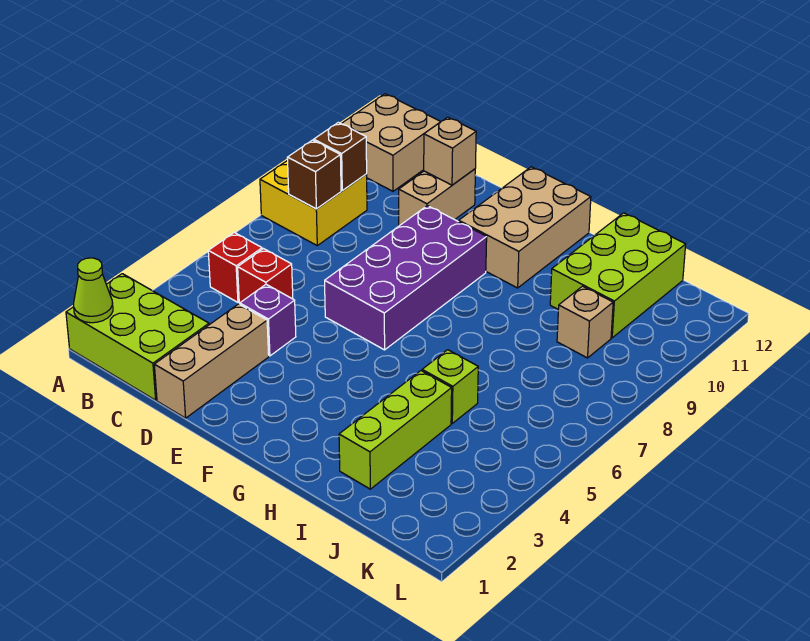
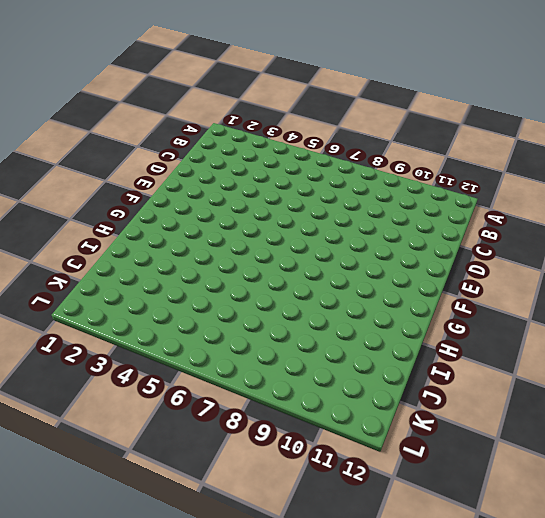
none -> lime brick A1:C2 level 1
none -> yellow brick A8:B9 level 1
none -> tan brick A11:B12 level 1

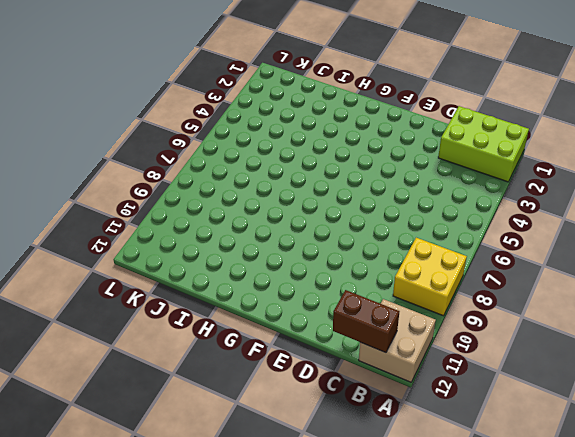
brown brick B12:C12 level 2 -> none
none -> red brick B5 level 1
none -> red brick C5 level 1
none -> tan brick D1:D3 level 1

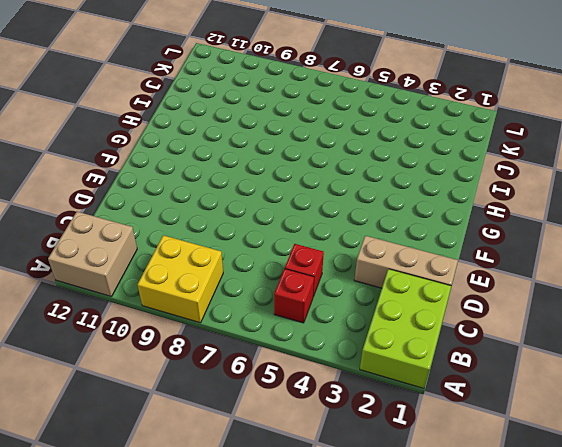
none -> purple brick D4 level 1
none -> tan brick D10:D11 level 1
none -> purple brick E6:F9 level 1

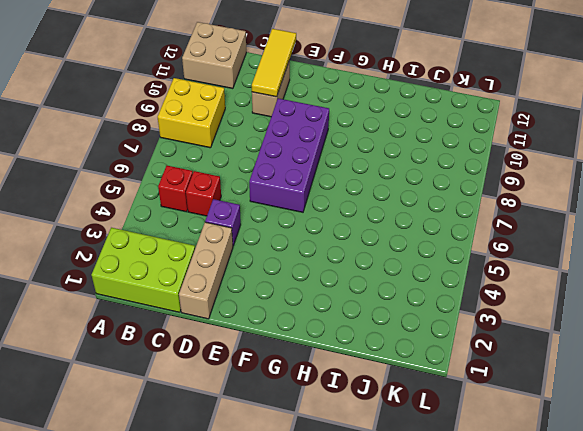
yellow tile D10:D12 level 2 -> tan brick D11 level 2
none -> tan brick F10:G12 level 1
none -> lime brick I2:I4 level 1
none -> lime brick I5 level 1

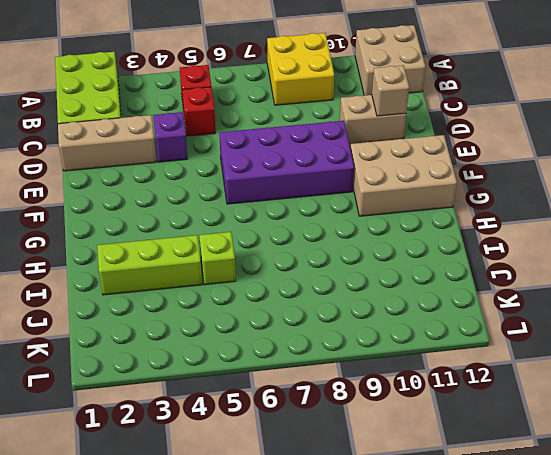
none -> lime brick I10:J12 level 1
none -> tan brick J9 level 1
none -> lime cone A1 level 2

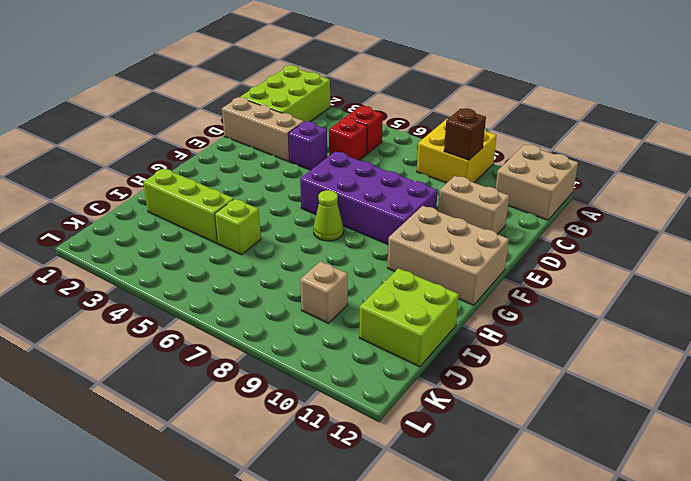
lime cone G7 level 1 -> lime cone A1 level 2
lime brick I11:J12 level 1 -> lime brick I10:J12 level 1
none -> brown brick B8 level 2
none -> tan brick D11 level 2

